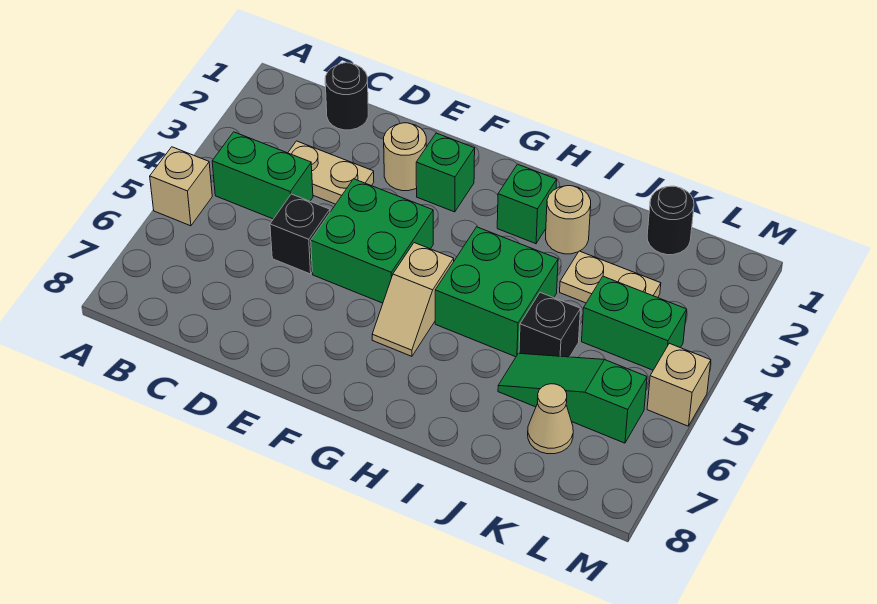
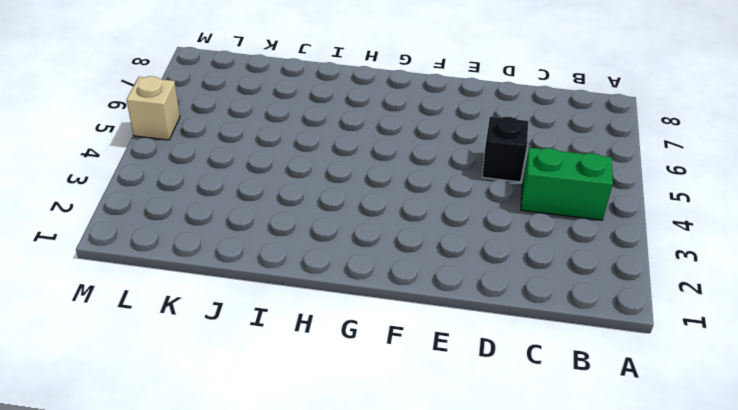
none -> tan brick A5 level 1
none -> black round brick C1 level 1
none -> tan plate C3:D3 level 1

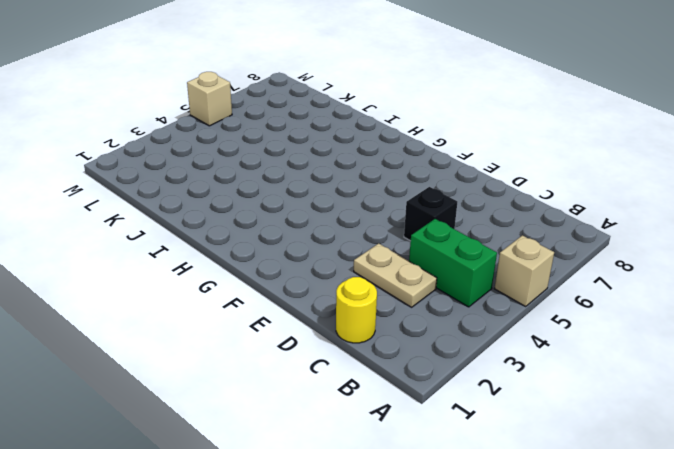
yellow round brick C1 level 1 -> black round brick C1 level 1
none -> tan round brick E2 level 1
none -> green brick E4:F5 level 1
none -> green brick F2 level 1

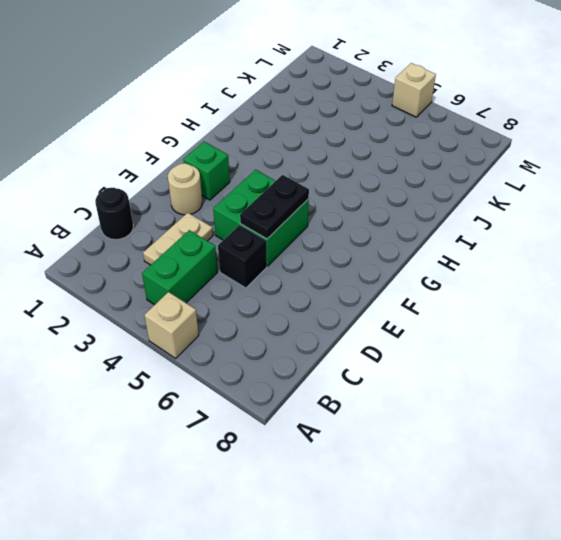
black plate E5:F5 level 2 -> none
none -> tan slope G5:G6 level 1 top 5
none -> green brick H2 level 1
none -> green brick H4:I5 level 1

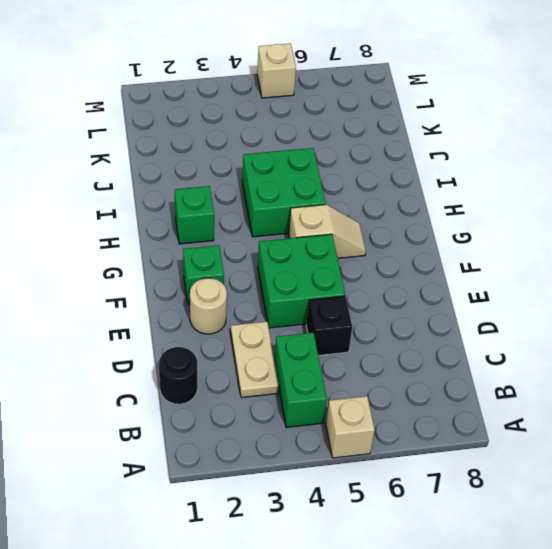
none -> tan round brick I2 level 1
none -> tan plate J3:K3 level 1
none -> black brick J5 level 1

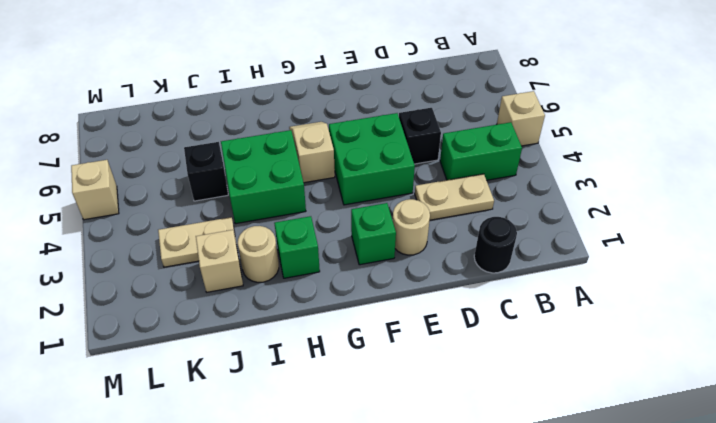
tan brick J2 level 1 -> none
none -> green slope J6:L6 level 1 top L
none -> black round brick K1 level 1
none -> green brick K4:L4 level 1

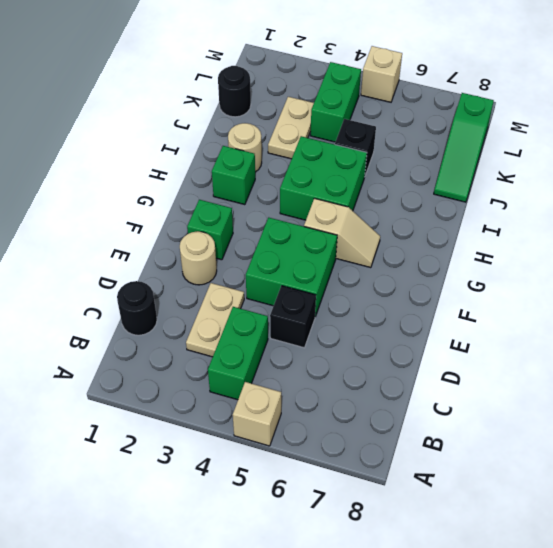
green slope J8:L8 level 1 top L -> green slope J6:L6 level 1 top L
none -> tan cone K7 level 1

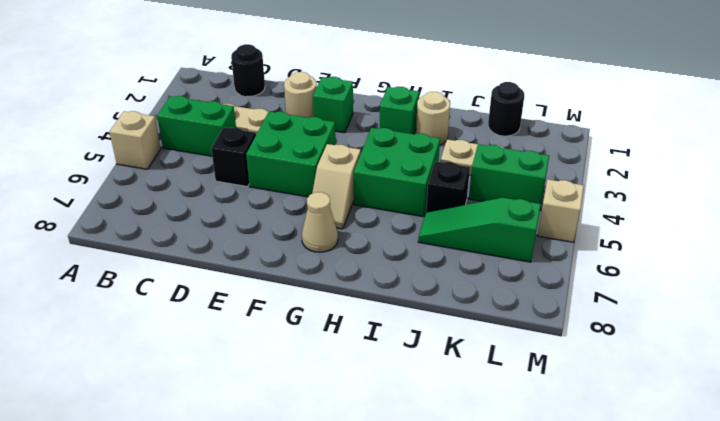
tan cone G7 level 1 -> tan cone K7 level 1

